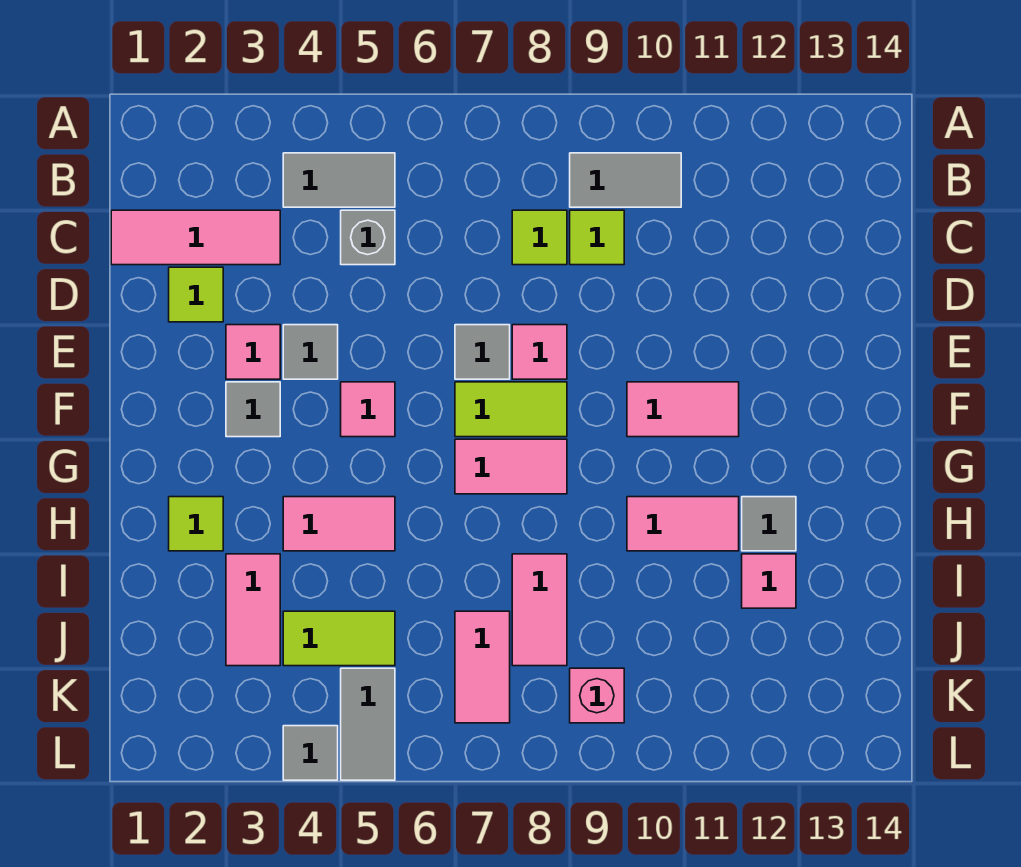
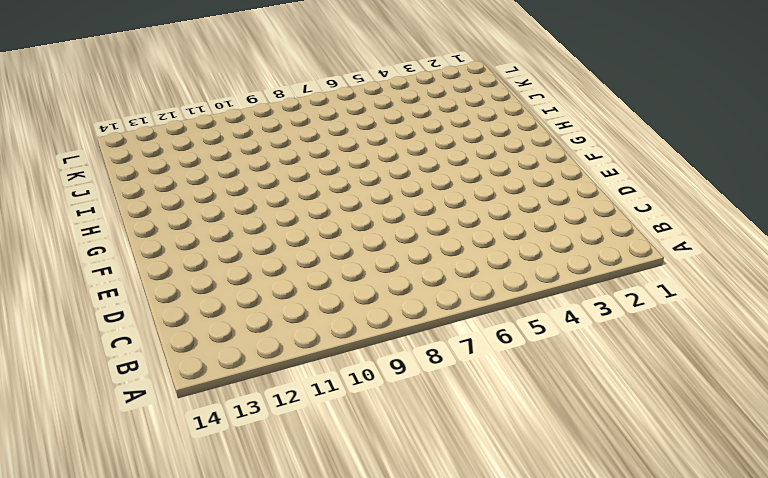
none -> grey tile B4:B5 level 1
none -> grey tile B9:B10 level 1
none -> pink tile C1:C3 level 1

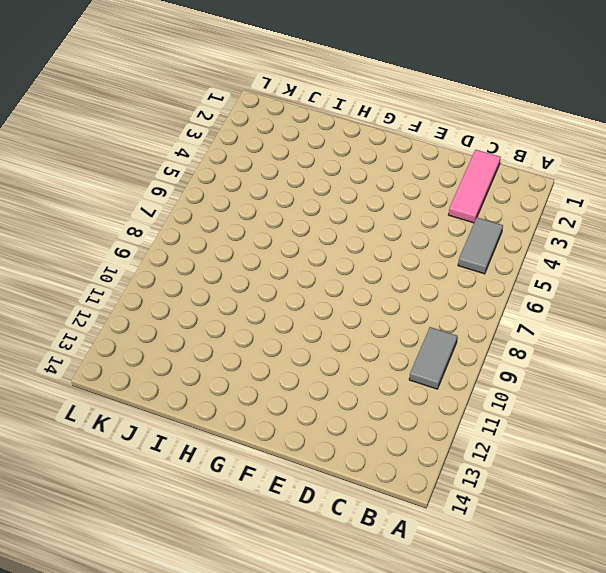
none -> grey brick C5 level 1
none -> lime tile C8 level 1
none -> lime tile C9 level 1

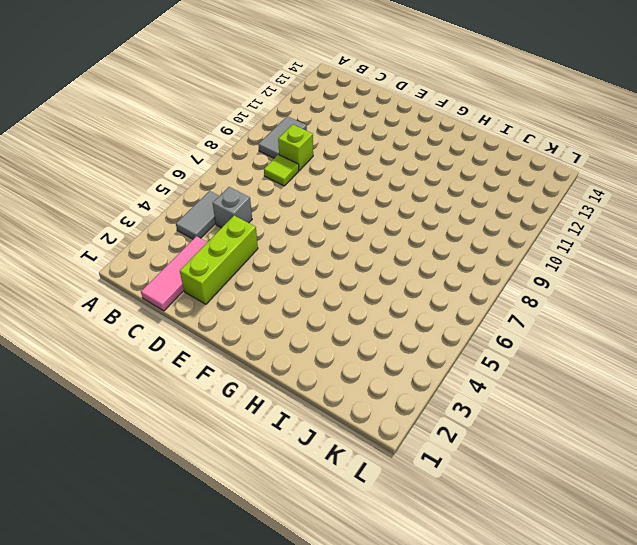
lime brick C9 level 1 -> lime tile C9 level 1
lime brick D2:D4 level 1 -> lime tile D2 level 1
none -> pink tile E3 level 1
none -> grey tile E4 level 1
none -> grey tile E7 level 1

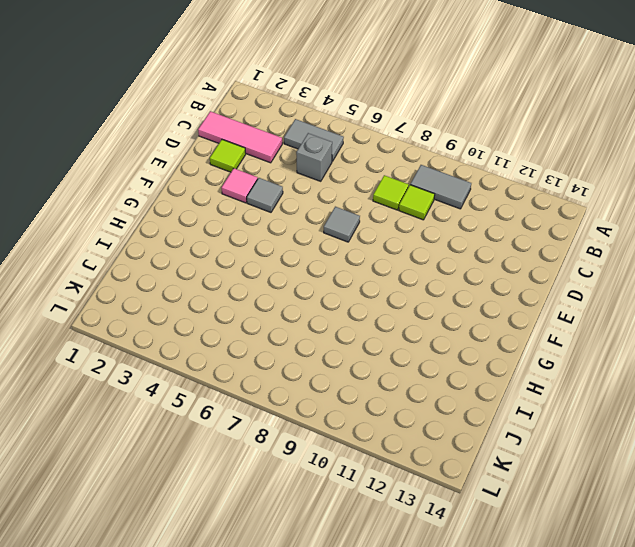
none -> pink tile E8 level 1
none -> grey tile F3 level 1
none -> pink tile F5 level 1

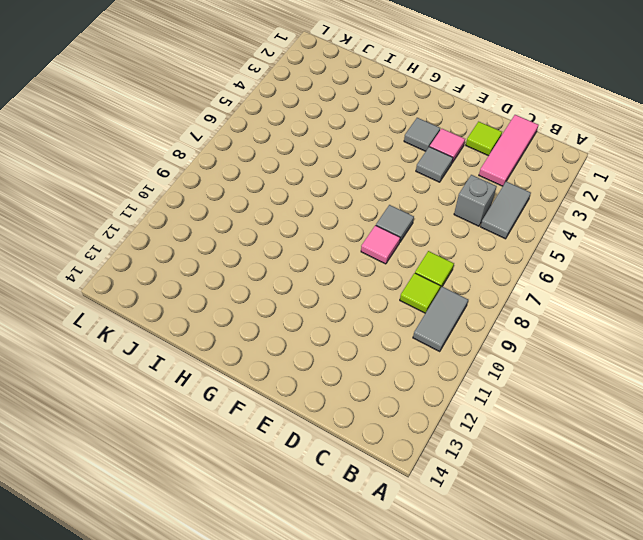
none -> pink tile F5 level 1
none -> lime tile F7:F8 level 1
none -> pink tile F10:F11 level 1

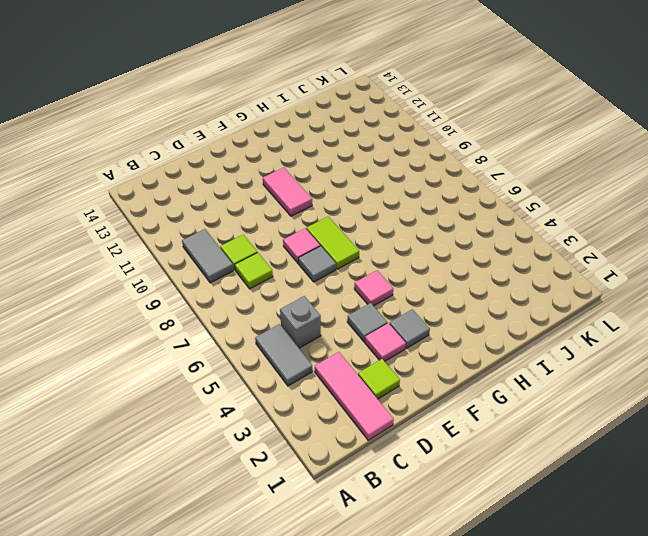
none -> pink tile G7:G8 level 1
none -> lime tile H2 level 1
none -> pink tile H4:H5 level 1

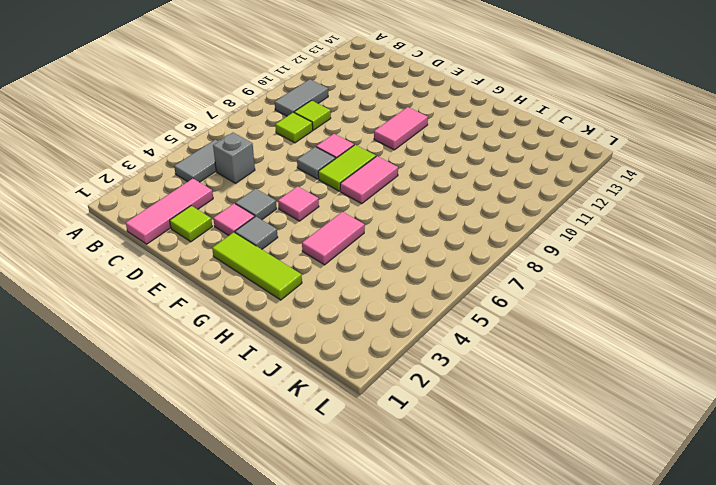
lime tile F2:H2 level 1 -> lime tile H2 level 1
none -> pink tile H10:H11 level 1
none -> grey tile H12 level 1
none -> pink tile I3:J3 level 1

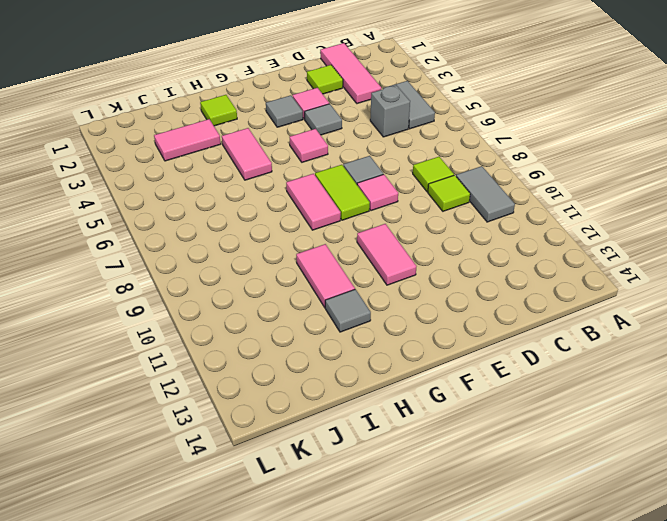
none -> pink tile I8:J8 level 1
none -> pink tile I12 level 1
none -> lime tile J4:J5 level 1

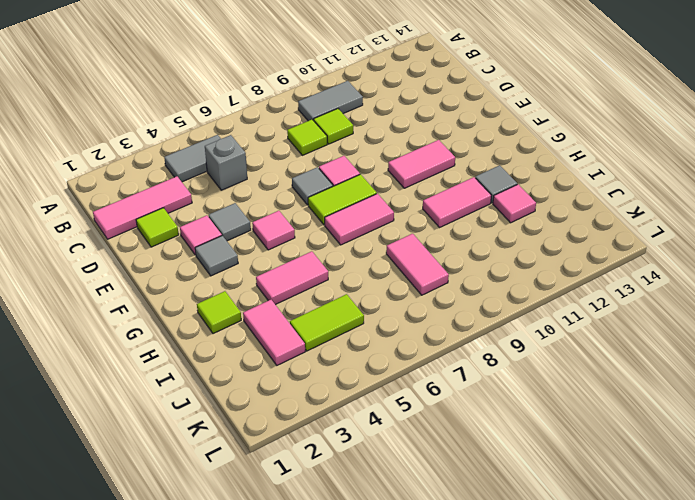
none -> pink tile J7:K7 level 1
none -> grey tile K5:L5 level 1
none -> pink brick K9 level 1

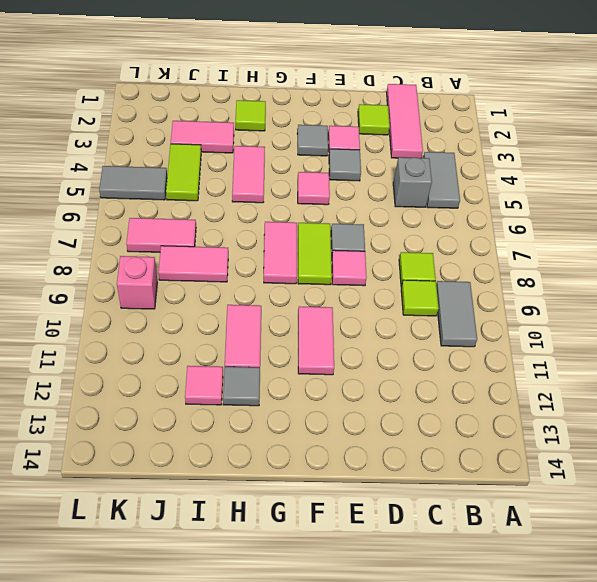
none -> grey tile L4 level 1

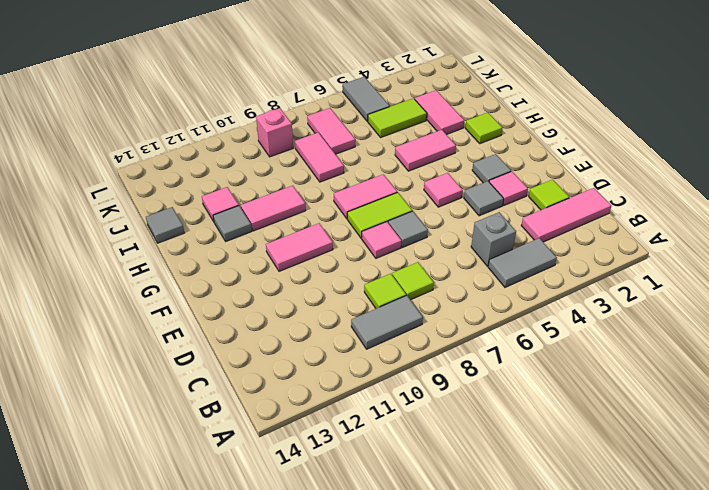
grey tile I14 level 1 -> grey tile L4 level 1

